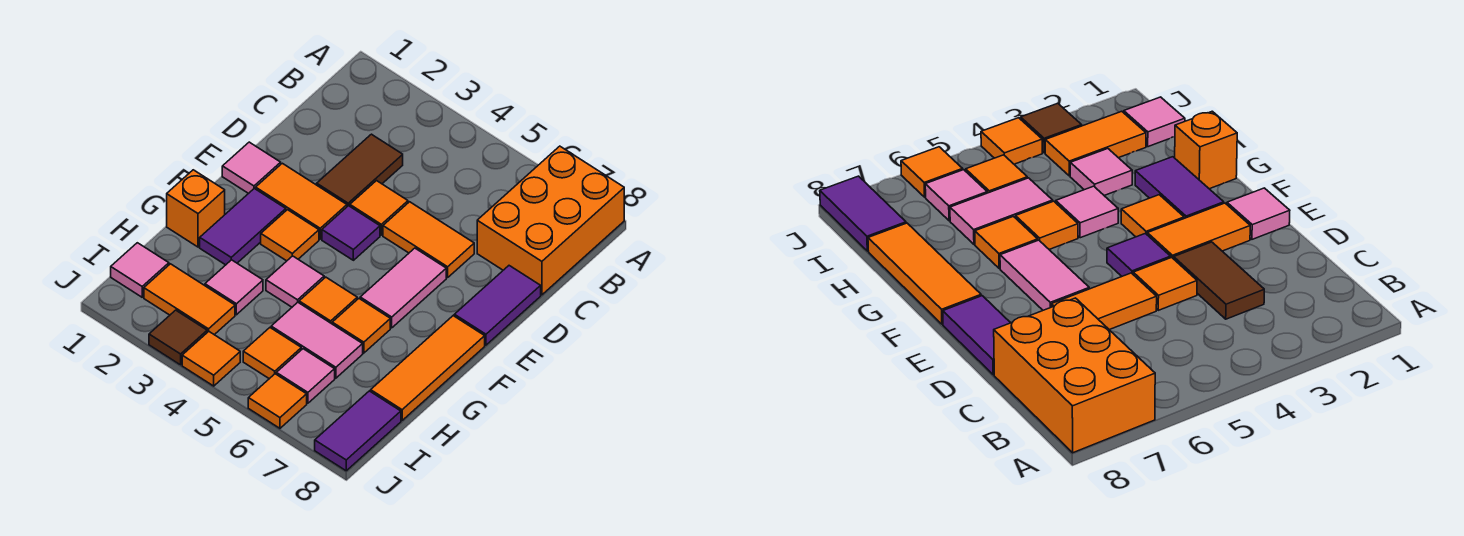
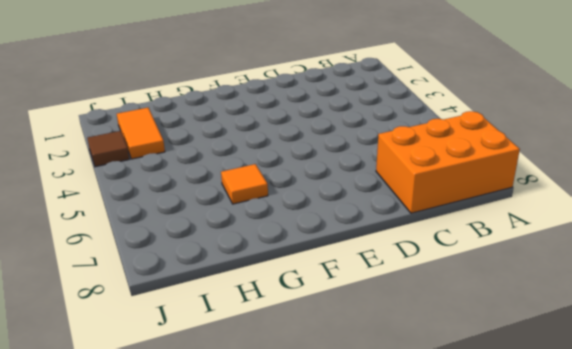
none -> brown tile C3:D3 level 1
none -> orange tile D4 level 1
none -> orange tile D5:D6 level 1

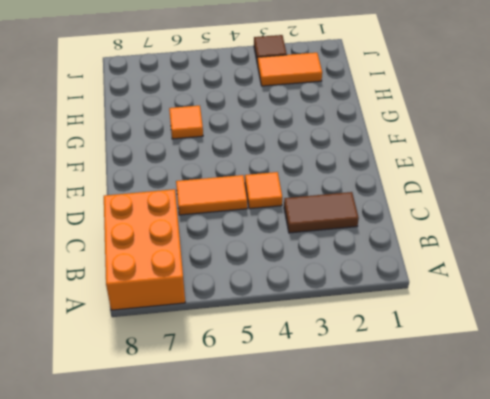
brown tile C2:C3 level 1 -> brown tile C3:D3 level 1
none -> purple tile D8:E8 level 1
none -> pink tile E1 level 1
none -> orange tile E2:E3 level 1

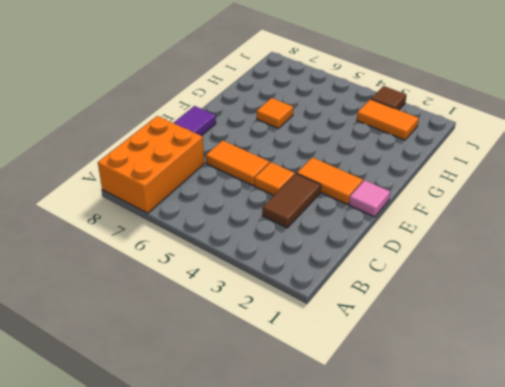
none -> purple tile E4 level 1
none -> pink tile E6:F6 level 1
none -> purple tile F2:G2 level 1

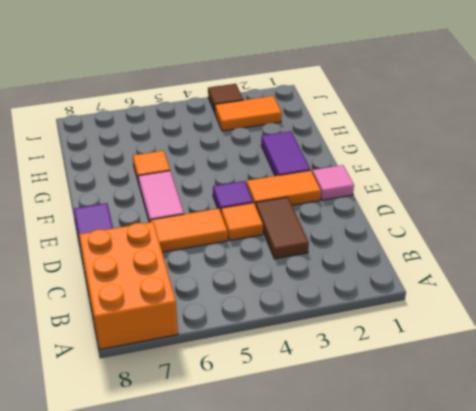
none -> orange tile F3 level 1
none -> orange tile F8:H8 level 1
none -> orange brick G1 level 1

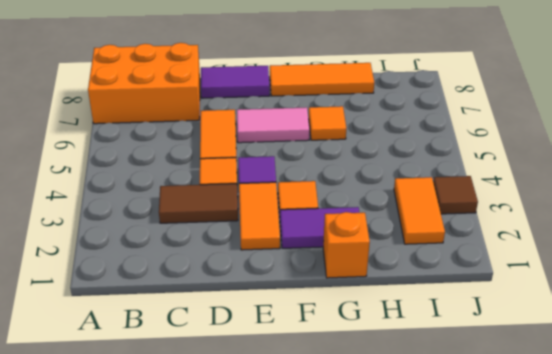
none -> pink tile E1 level 1
none -> pink tile G4 level 1
none -> orange tile G5 level 1

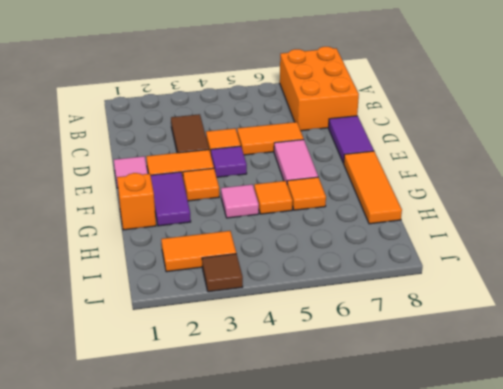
none -> pink tile H3 level 1
none -> pink tile H5:H6 level 1
none -> pink tile I1 level 1

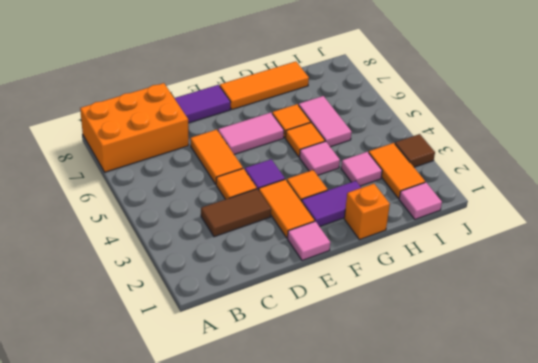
none -> orange tile I5 level 1
none -> pink tile I6 level 1
none -> purple tile I8:J8 level 1

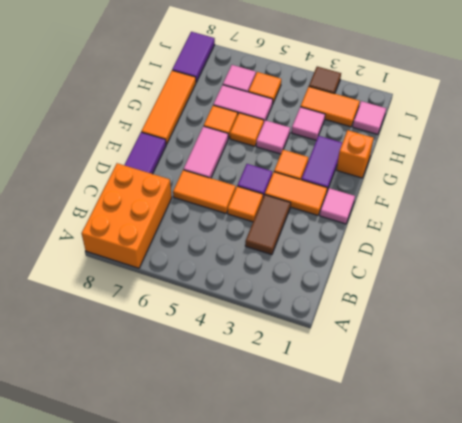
none -> orange tile J4 level 1
none -> orange tile J6 level 1

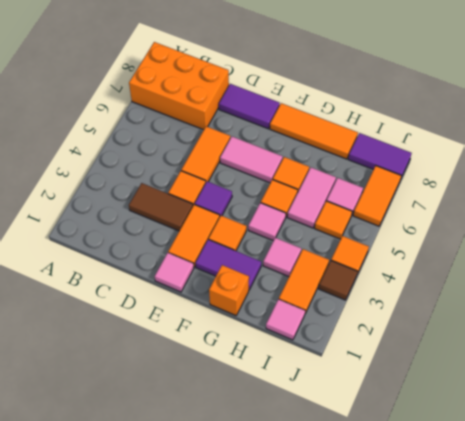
orange tile J6:J7 level 1 -> orange tile J6 level 1

